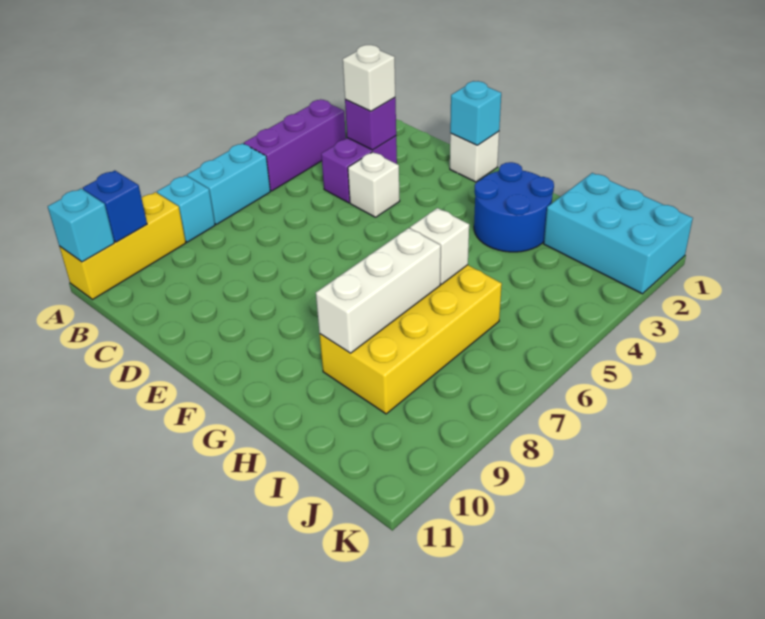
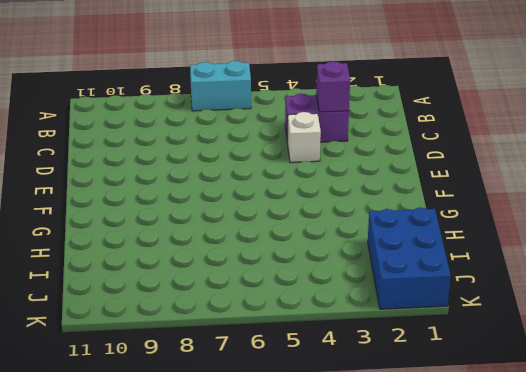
blue brick I1:K2 level 1 -> cyan brick I1:K2 level 1
none -> purple brick A3:A5 level 1
none -> cyan brick A8 level 1
none -> yellow brick A9:A11 level 1

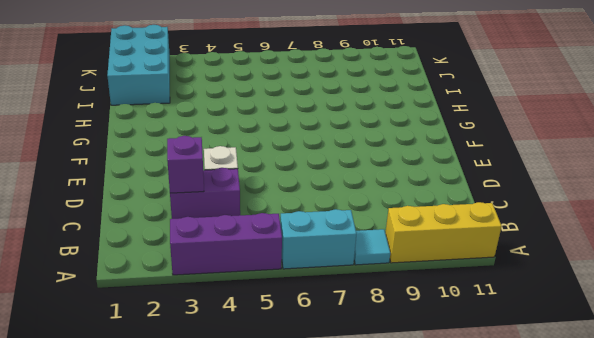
cyan tile A8 level 1 -> cyan brick A8 level 1
none -> white brick E1 level 1
none -> blue round brick G2:H3 level 1
none -> yellow brick H6:I9 level 1

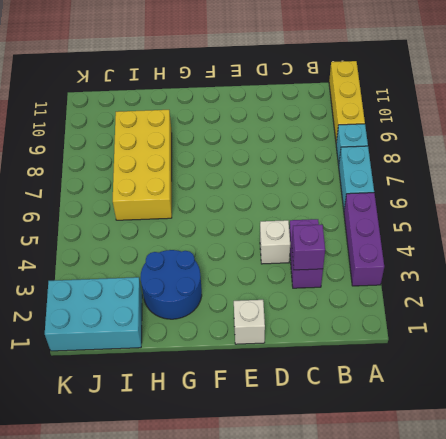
none -> blue brick A10 level 2
none -> cyan brick A11 level 2
none -> cyan brick E1 level 2

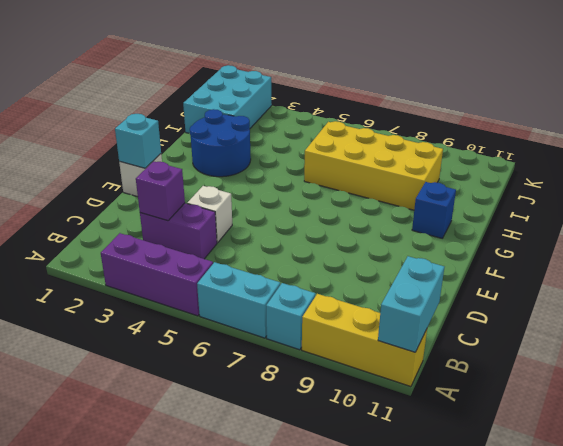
cyan brick A11:B11 level 2 -> cyan brick A11 level 2
blue brick G10 level 1 -> blue brick A10 level 2
none -> white brick H6 level 2
none -> white brick H7:H9 level 2
none -> white brick C3 level 3

